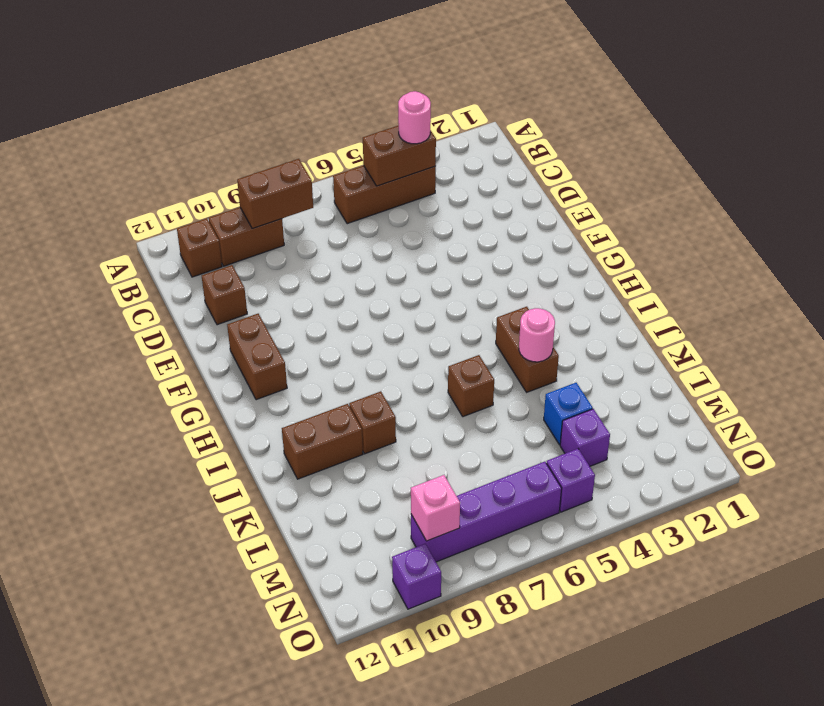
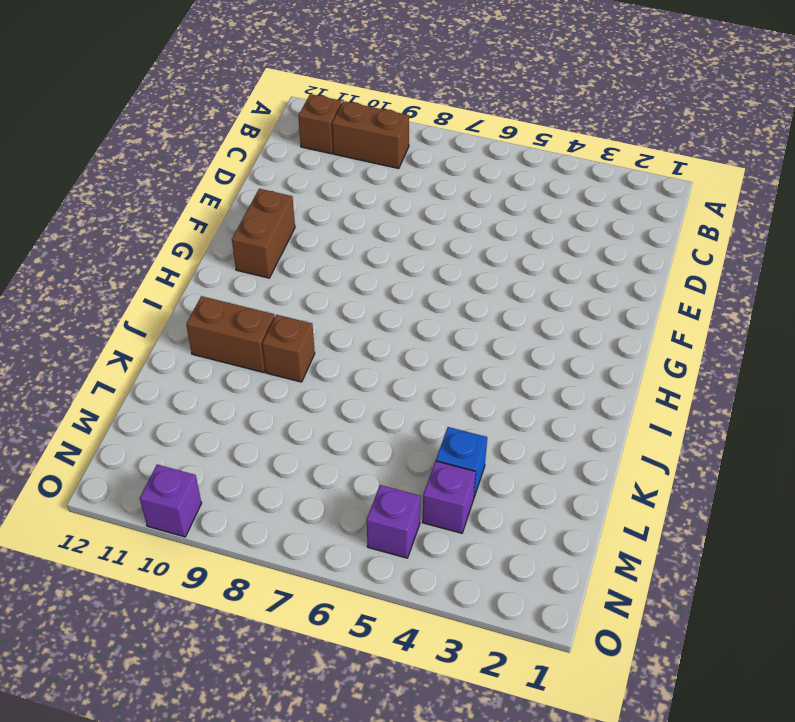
none -> brown brick B4:B6 level 1
none -> brown brick D11 level 1
none -> brown brick I4:J4 level 1

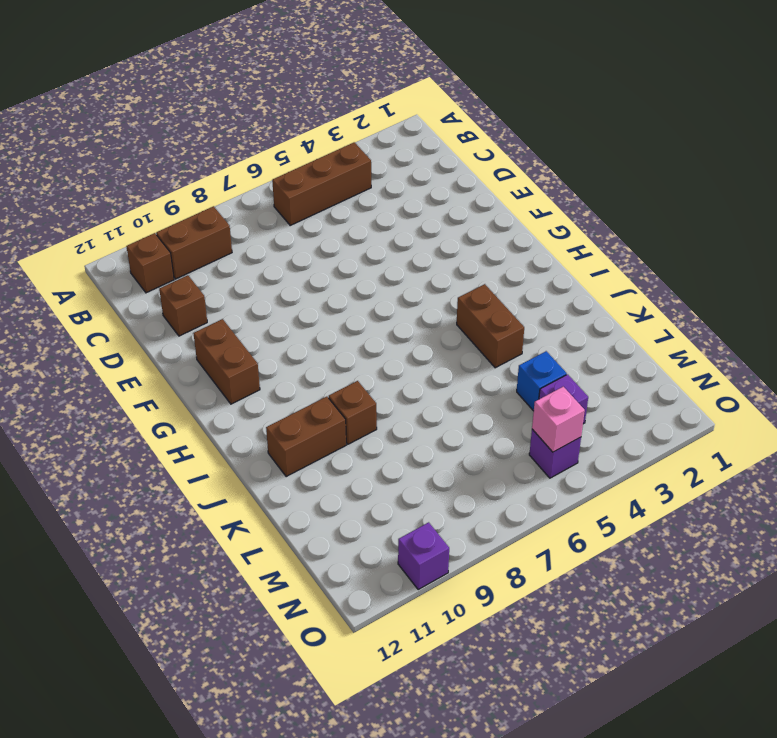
pink brick N5 level 2 -> pink brick N9 level 2
none -> brown brick J6 level 1
none -> purple brick N6:N9 level 1
none -> brown brick B4:B5 level 2

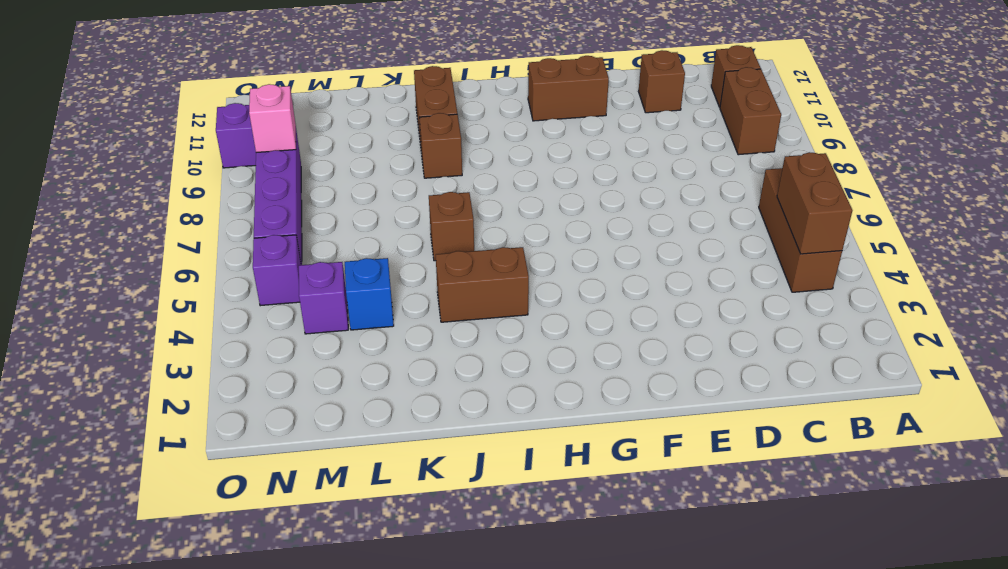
none -> brown brick B8:B9 level 2
none -> pink round brick J4 level 2
none -> pink round brick B4 level 3

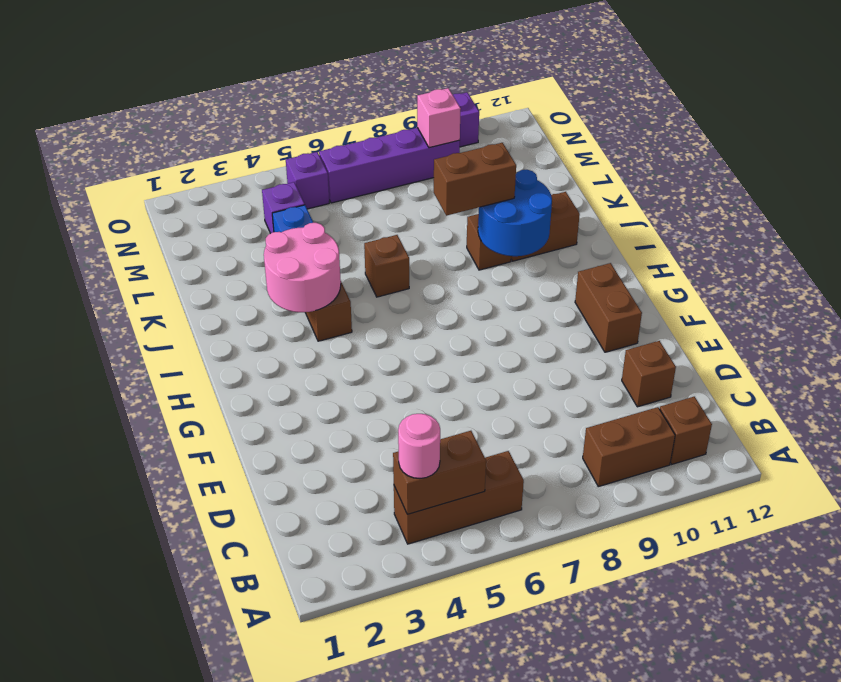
pink round brick I3:J4 level 2 -> pink round brick J4 level 2
blue round brick I9:J10 level 2 -> none
brown brick J8:J9 level 3 -> brown brick B8:B9 level 2

